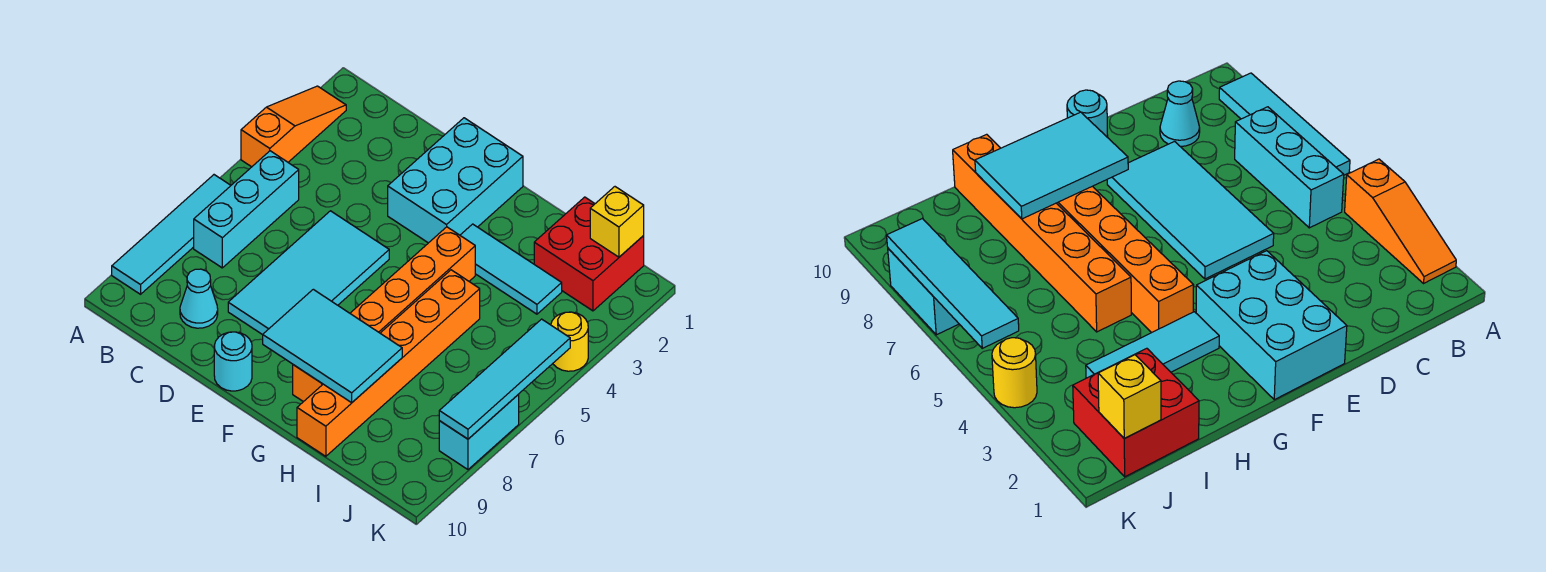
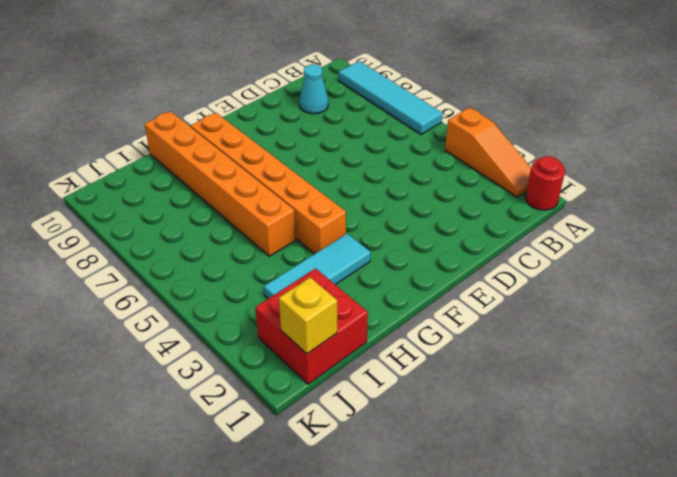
red round brick A1 level 1 -> none
none -> cyan brick B5:B7 level 1
none -> cyan tile D5:E8 level 1
none -> cyan brick E1:F3 level 1

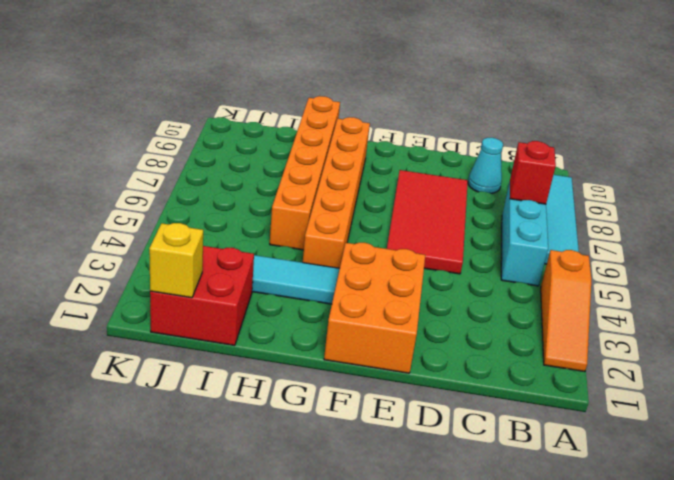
red brick B7 level 2 -> none
red tile D5:E8 level 1 -> cyan tile D5:E8 level 1
orange brick E1:F3 level 1 -> cyan brick E1:F3 level 1
none -> cyan round brick E10 level 1
none -> yellow round brick K4 level 1
none -> cyan brick K7:K8 level 1

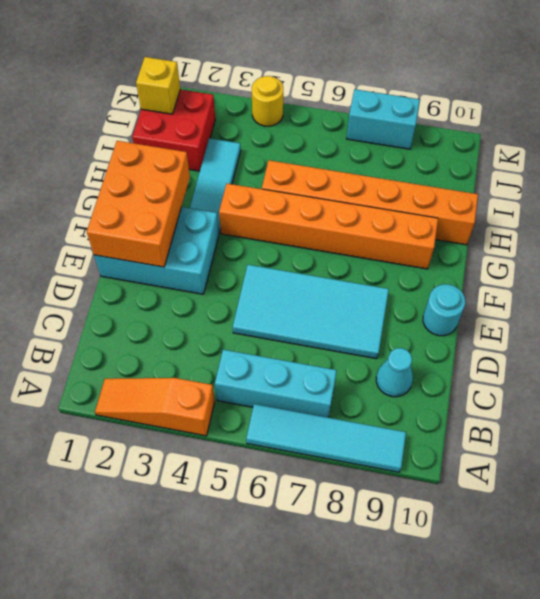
orange brick E1:G2 level 2 -> none
none -> cyan tile F8:H9 level 2
none -> cyan tile K5:K8 level 2

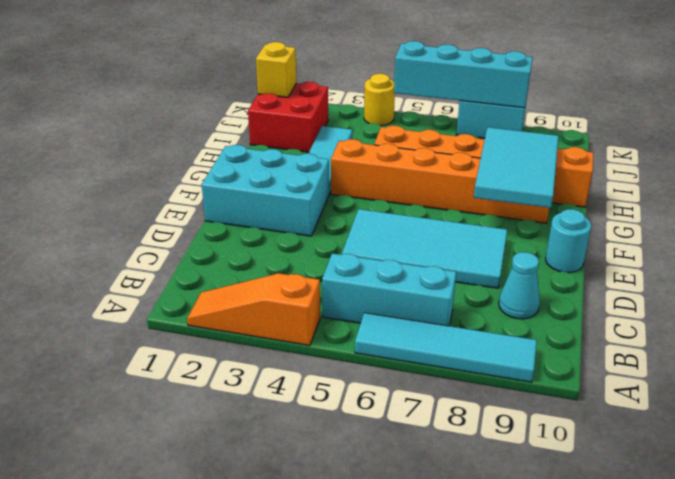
cyan brick K5:K8 level 2 -> cyan tile K5:K8 level 2

